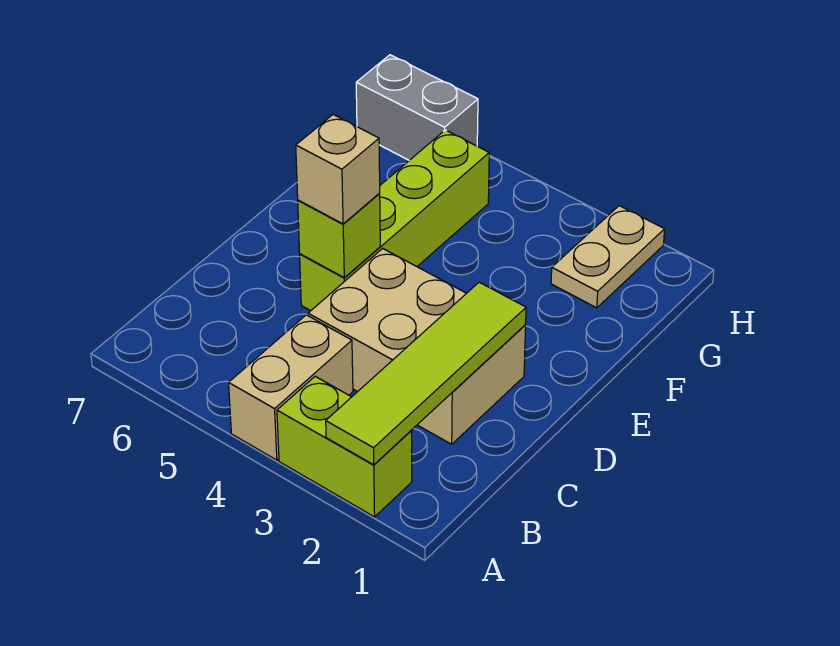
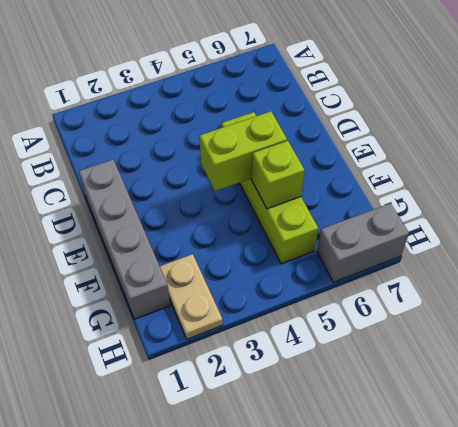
grey brick D1:G1 level 1 -> none
lime brick E4:E5 level 2 -> lime brick A2:A3 level 1
lime brick F5 level 2 -> lime brick D5 level 2
none -> tan brick A4:B4 level 1
none -> tan brick C2:D4 level 1

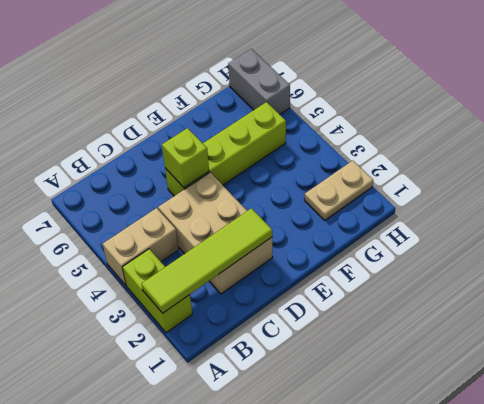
none -> tan brick D5 level 3

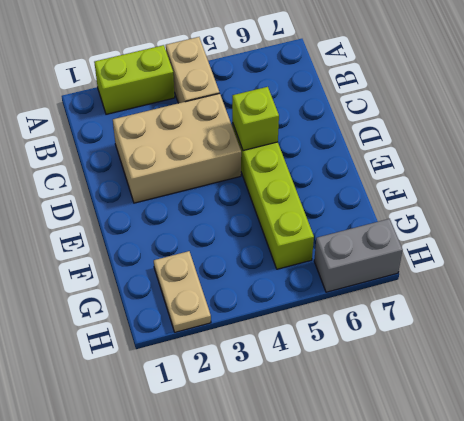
none -> lime tile A2:D2 level 2
none -> tan brick D5 level 3

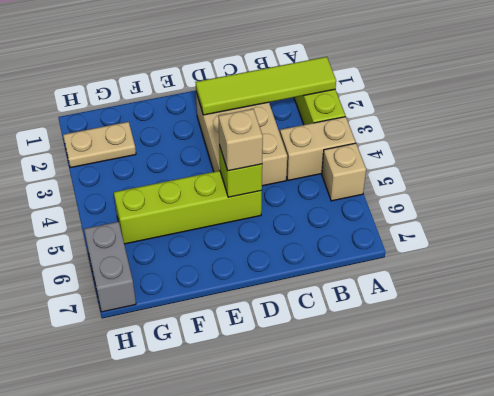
tan brick A5 level 1 -> none

